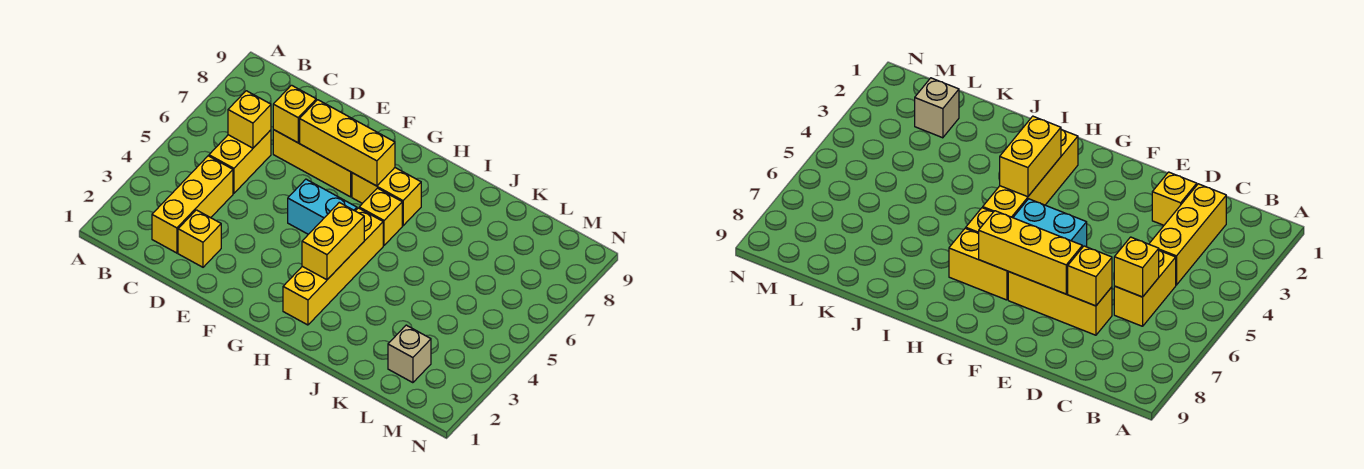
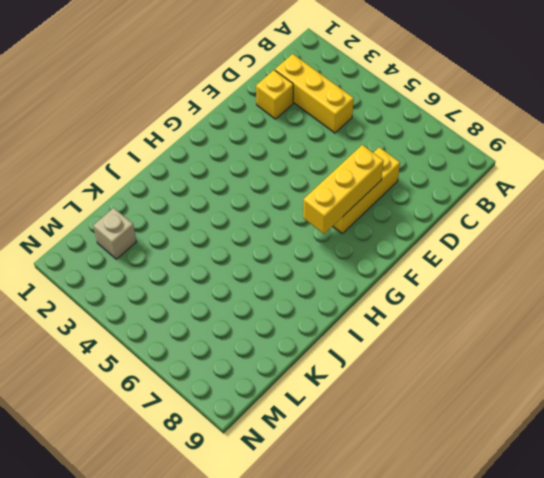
none -> yellow brick C5:C6 level 1
none -> cyan brick F5:G5 level 1
none -> yellow brick G7:H7 level 1

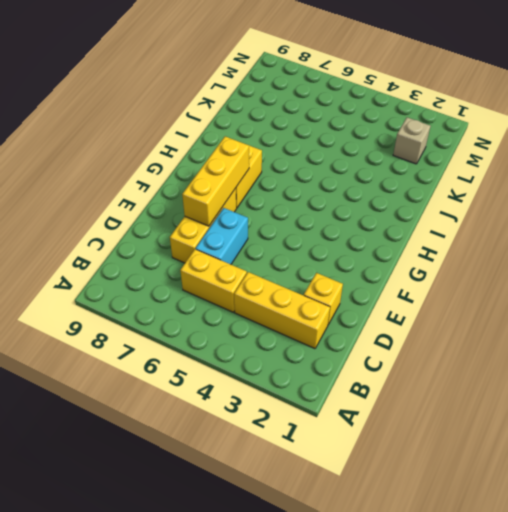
cyan brick D6:E6 level 1 -> cyan brick F5:G5 level 1
none -> yellow brick H2:H5 level 1
none -> yellow brick H6 level 1
none -> yellow brick C6 level 2

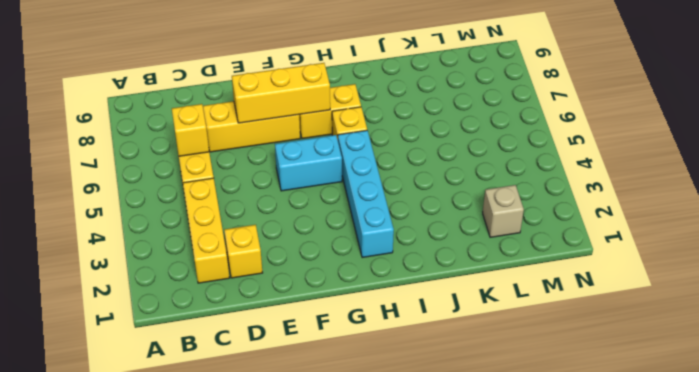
cyan brick H2:H5 level 1 -> yellow brick H2:H5 level 1
none -> yellow brick D7 level 2
none -> yellow brick H3:H4 level 2

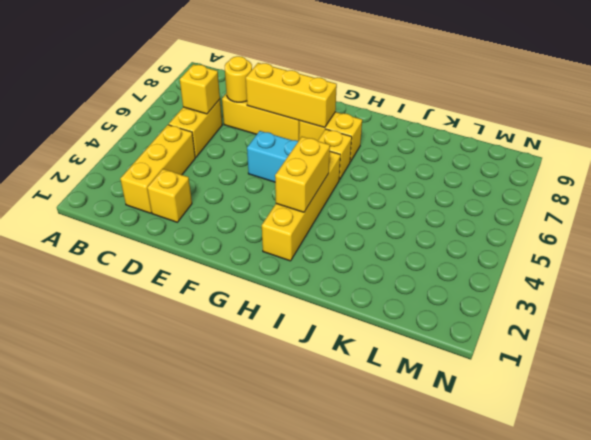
yellow round brick D7 level 2 -> yellow brick D7 level 2
none -> tan brick L2 level 1

